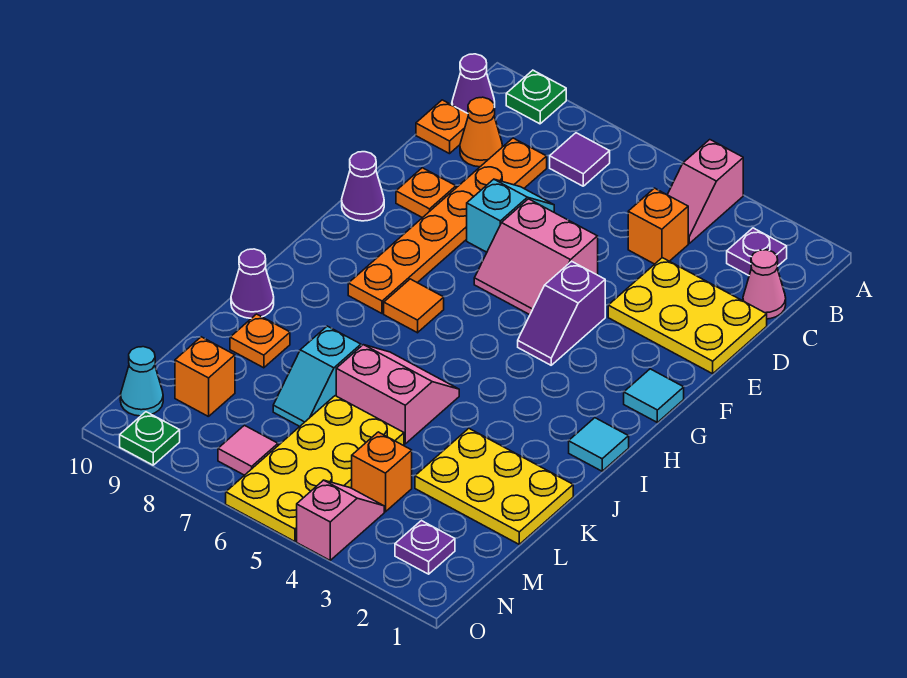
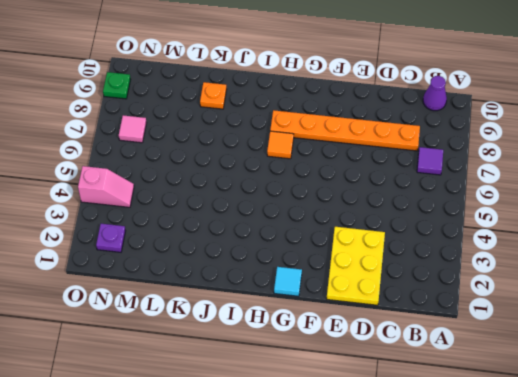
none -> pink slope A4:B4 level 1 top A
none -> green plate A9 level 1
none -> purple plate B2 level 1
none -> pink cone C1 level 1

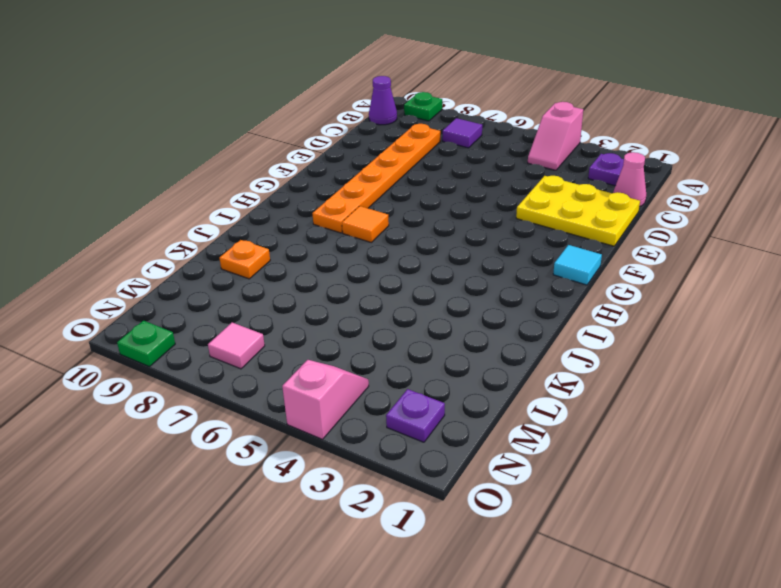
none -> orange brick C4 level 1
none -> orange cone C9 level 1
none -> orange plate C10 level 1
none -> cyan slope D7:E7 level 1 top E

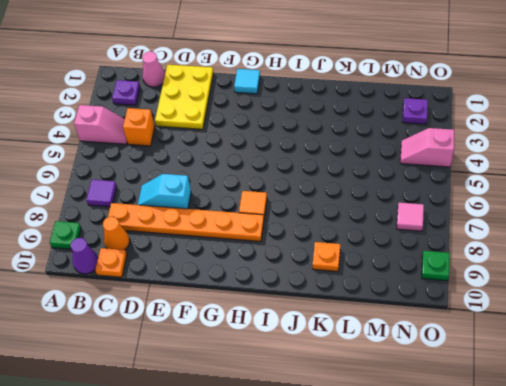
none -> pink slope E5:F6 level 1 top E
none -> orange plate E9 level 1
none -> purple slope F4:G4 level 1 top F
none -> purple cone F10 level 1

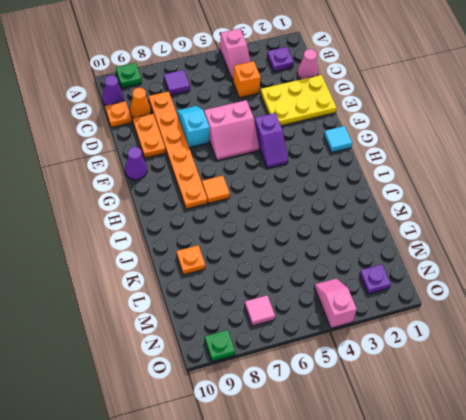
orange plate D9:E9 level 1 -> orange plate E9 level 1
none -> cyan tile I1 level 1
none -> pink slope J5:K6 level 1 top K
none -> purple cone J10 level 1
none -> yellow plate K1:L3 level 1

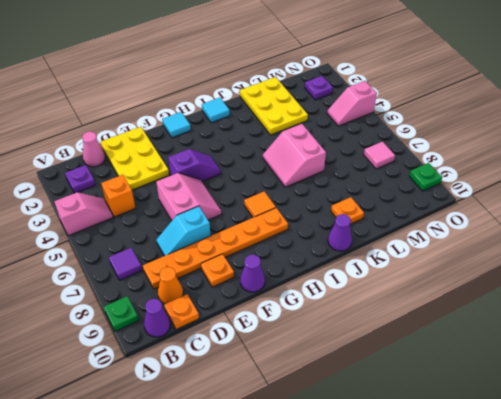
none -> cyan slope K7:L7 level 1 top K
none -> yellow plate L5:O6 level 1
none -> orange brick M4 level 1
none -> orange brick M9 level 1

